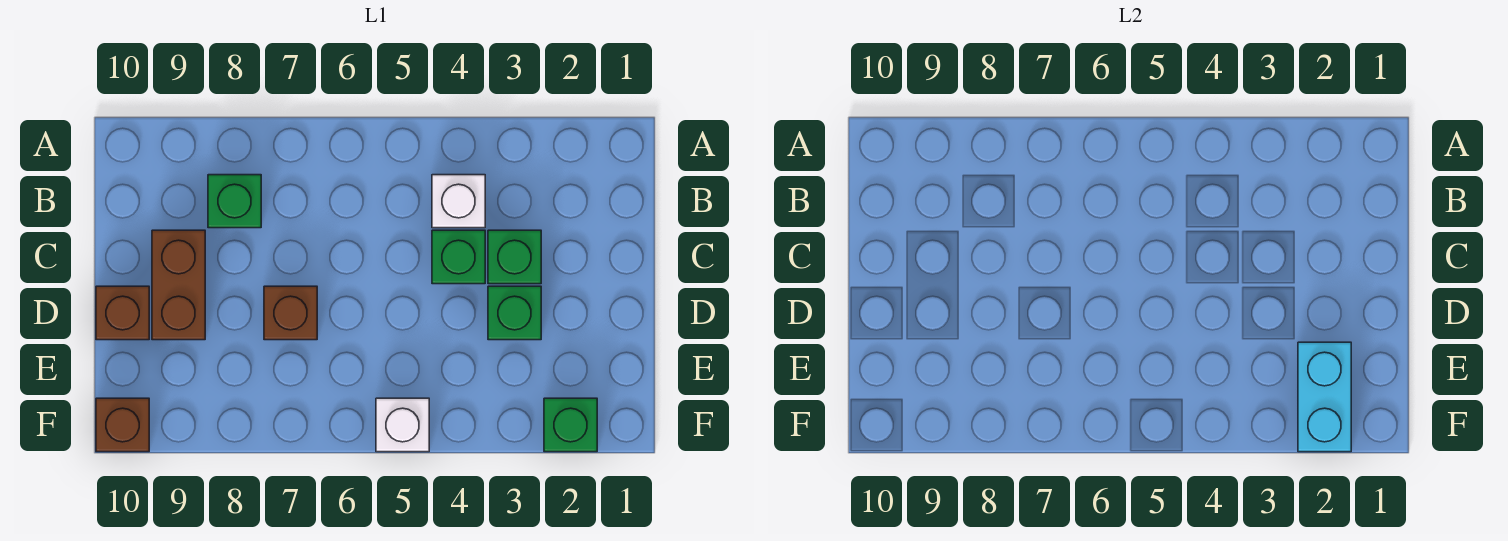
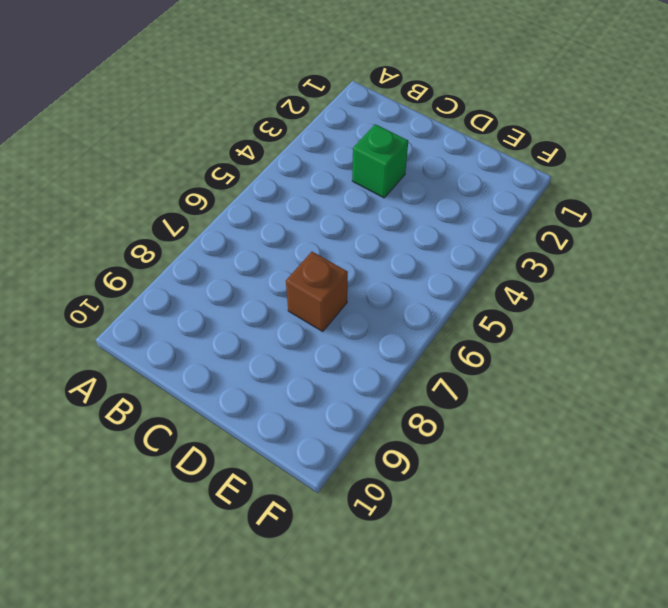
none -> white brick B4 level 1
none -> green brick B8 level 1
none -> green brick C4 level 1

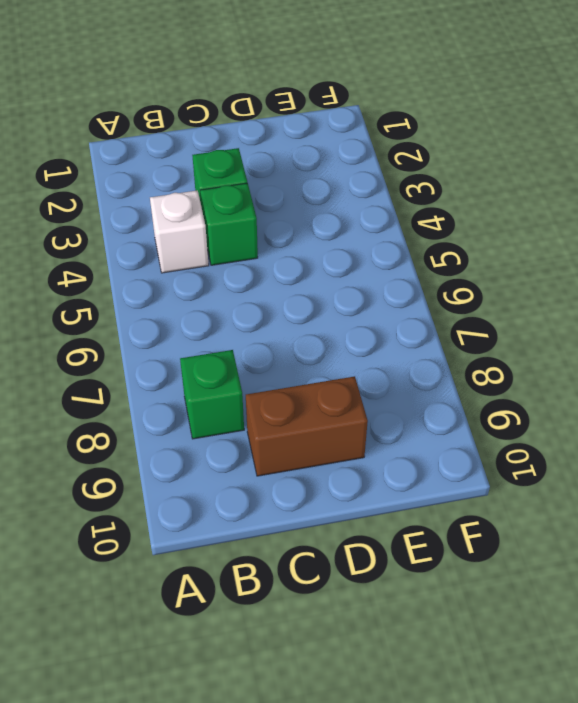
none -> green brick D3 level 1
none -> brown brick D7 level 1
none -> brown brick D10 level 1

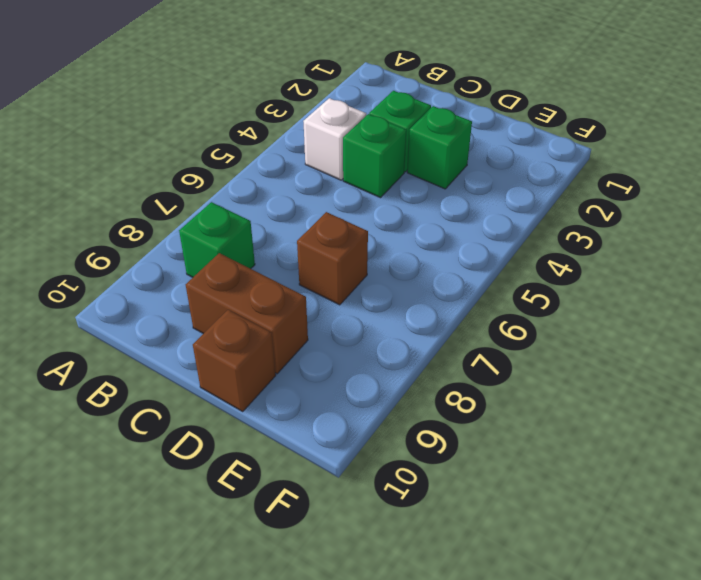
none -> green brick F2 level 1
none -> white brick F5 level 1
none -> brown brick F10 level 1

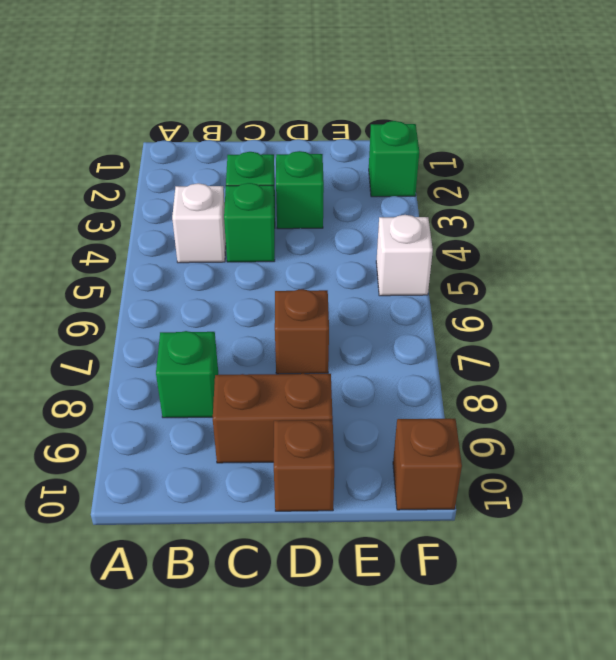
none -> cyan brick E2:F2 level 2

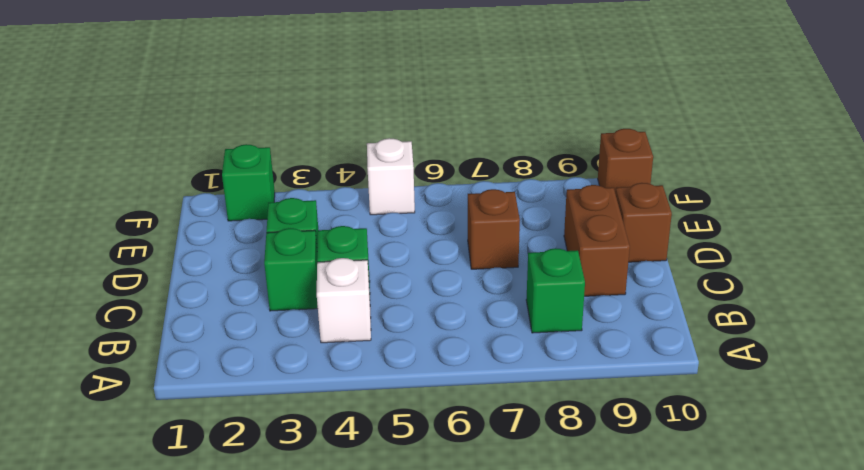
none -> cyan brick E2:F2 level 2

